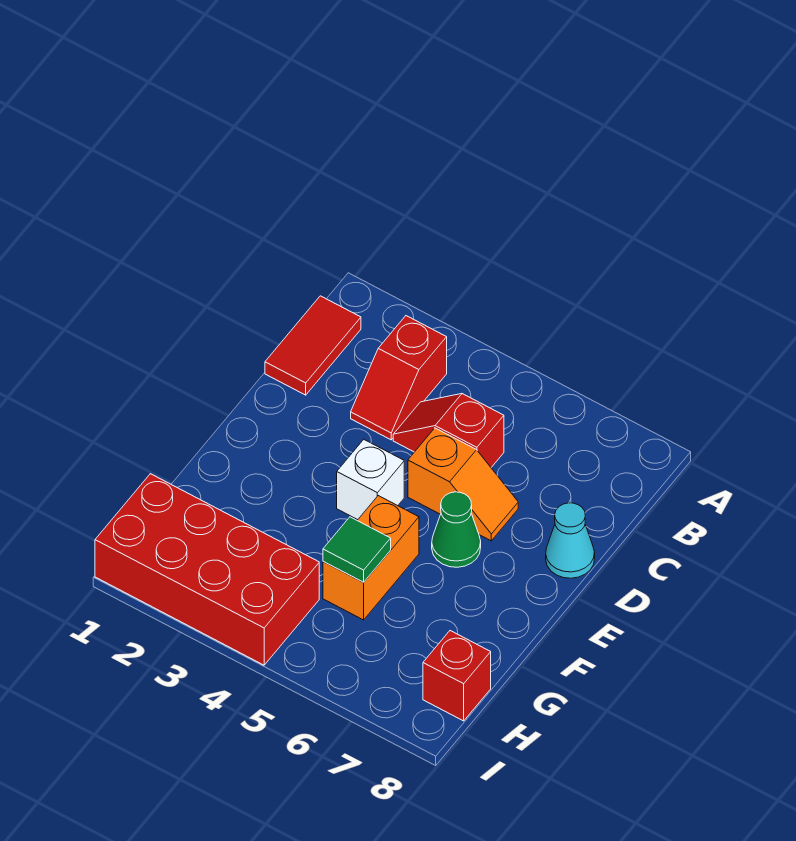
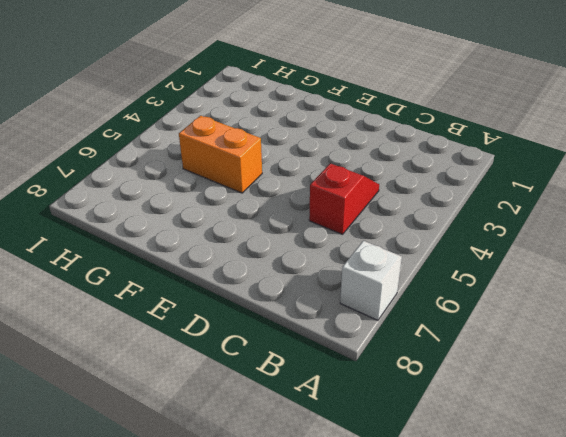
white brick A7 level 1 -> white brick E4 level 1
none -> red tile B1:C1 level 1
none -> red slope B3:C3 level 1 top B

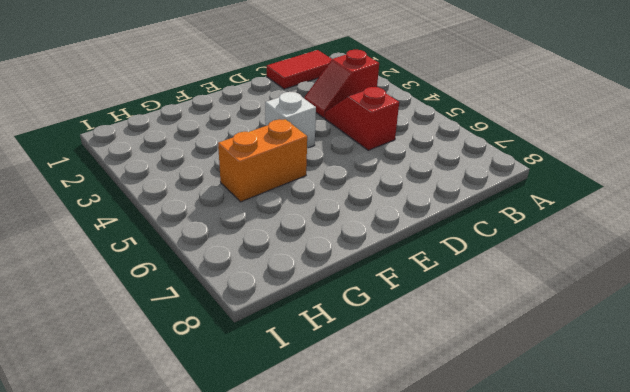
none -> orange slope D5:D6 level 1 top 5
none -> cyan cone D8 level 1

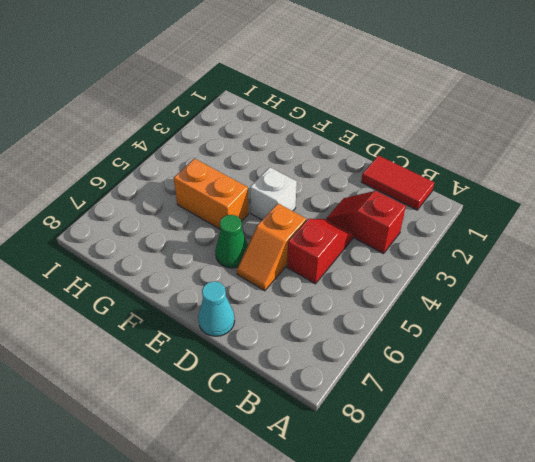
none -> red brick H1:I4 level 1
none -> red brick H8 level 1

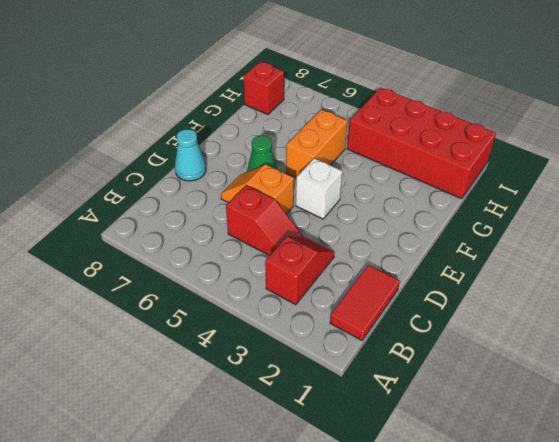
none -> green tile G5 level 2

